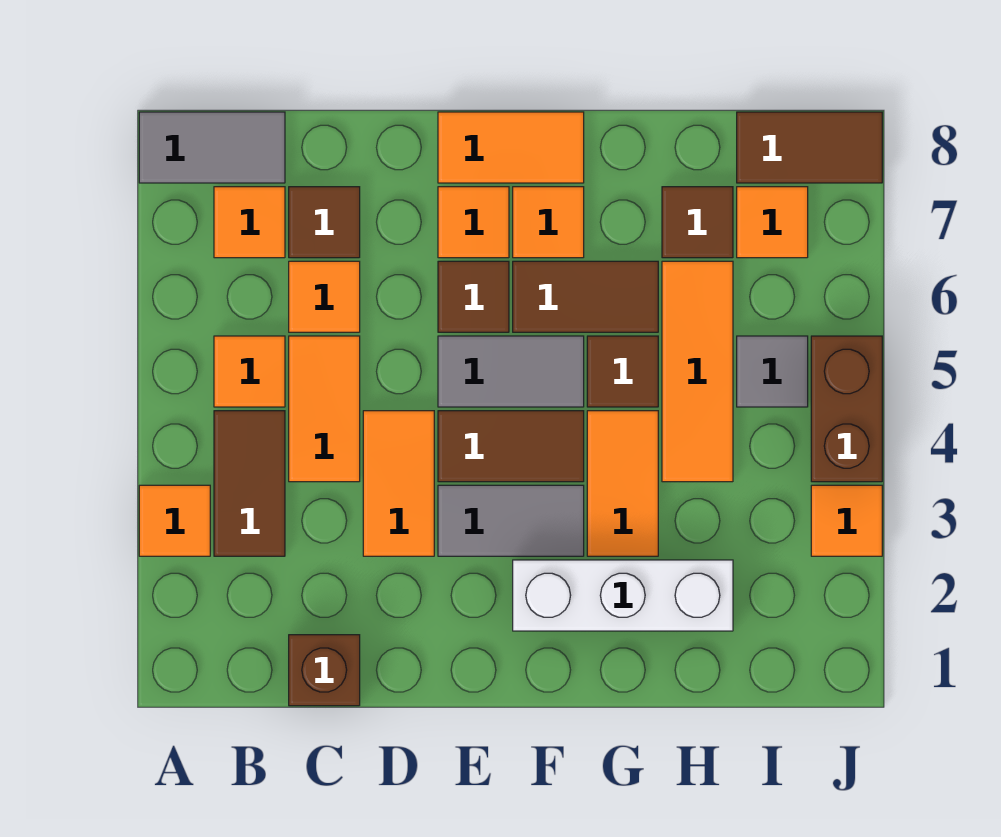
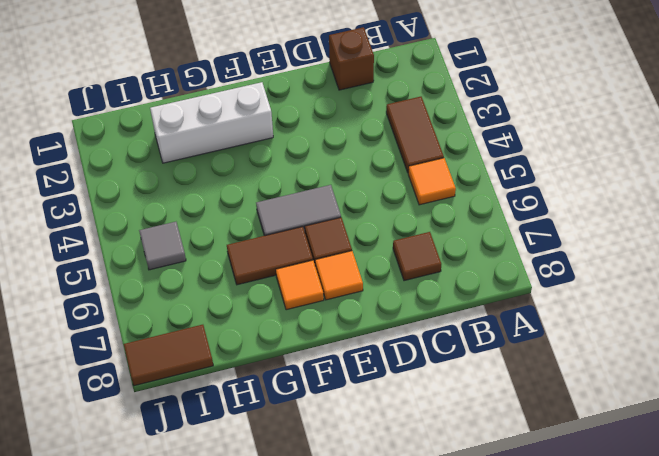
none -> orange tile A3 level 1
none -> grey tile A8:B8 level 1
none -> orange tile B7 level 1

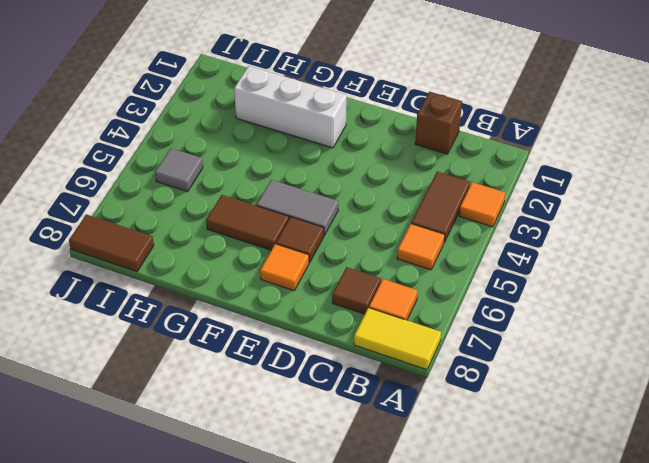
yellow tile A8:B8 level 1 -> grey tile A8:B8 level 1
none -> orange tile C4:C5 level 1
none -> orange tile C6 level 1
none -> orange tile D3:D4 level 1

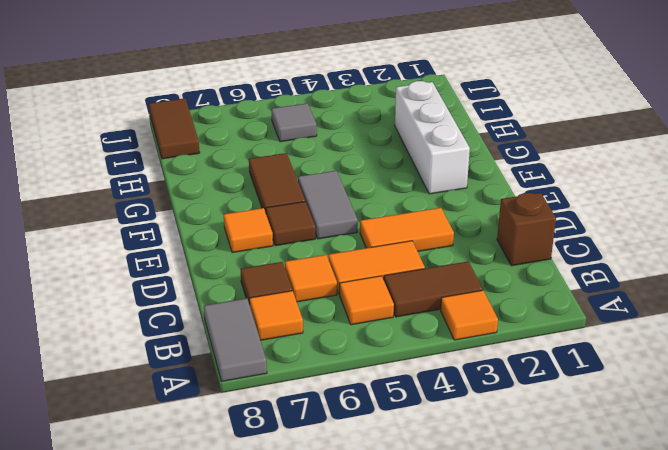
none -> grey tile E3:F3 level 1
none -> brown tile E4:F4 level 1
none -> orange tile E8:F8 level 1

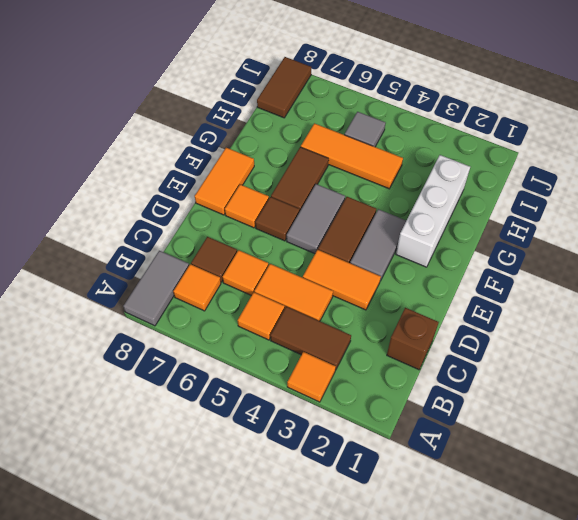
none -> orange tile F7 level 1
none -> orange tile G3:G4 level 1
none -> brown tile G5 level 1

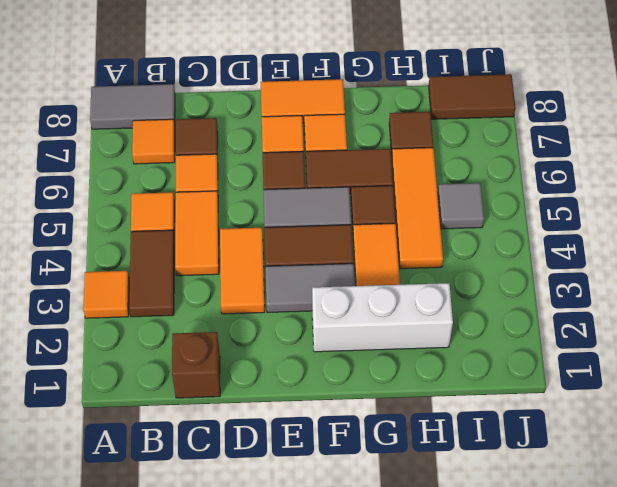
none -> orange tile I7 level 1
none -> orange tile J3 level 1
none -> brown brick J4:J5 level 1

